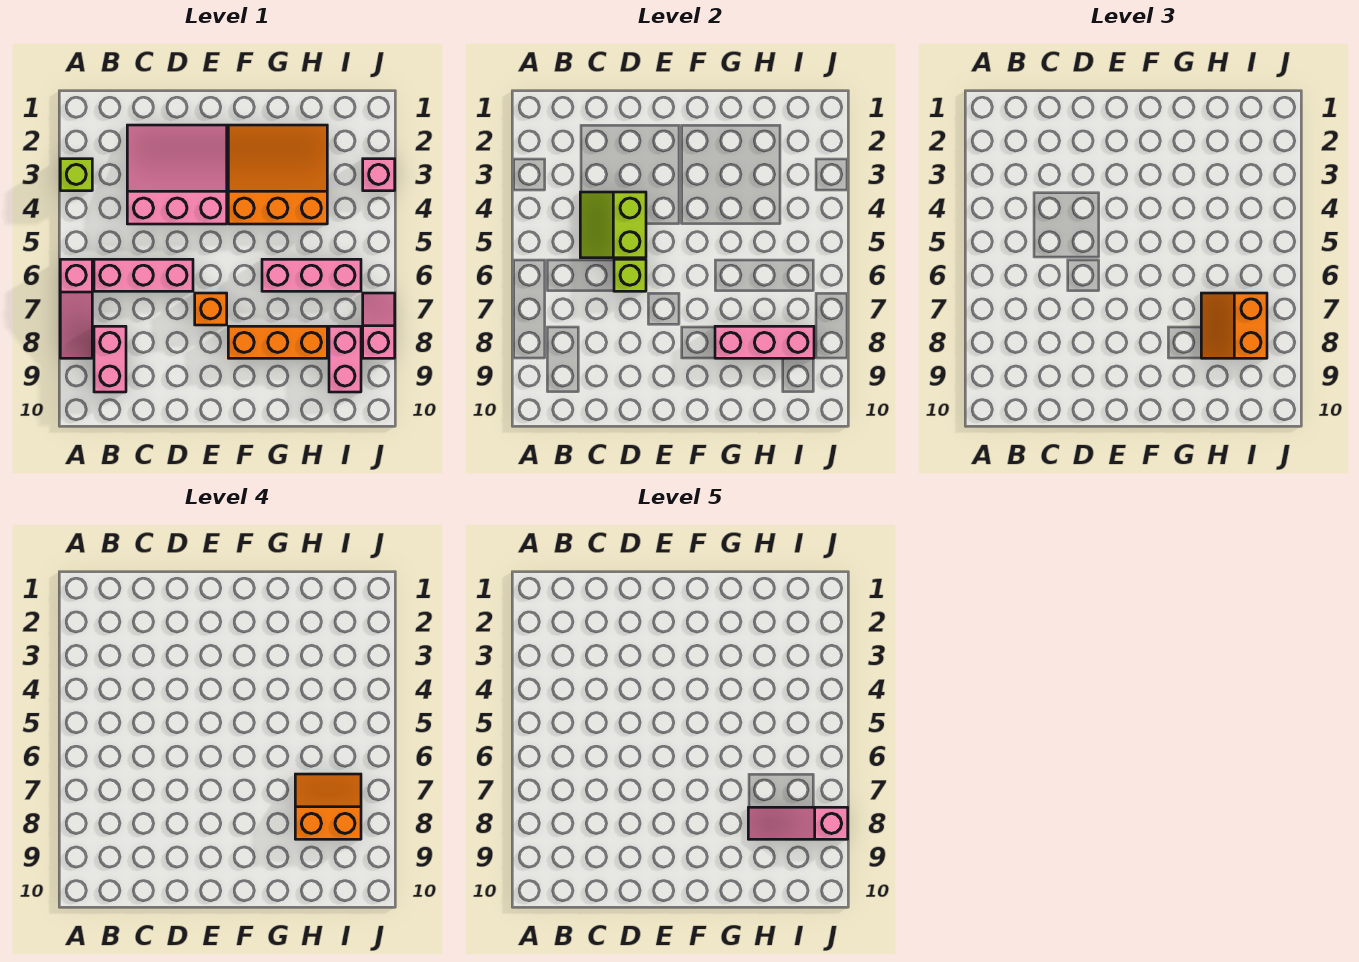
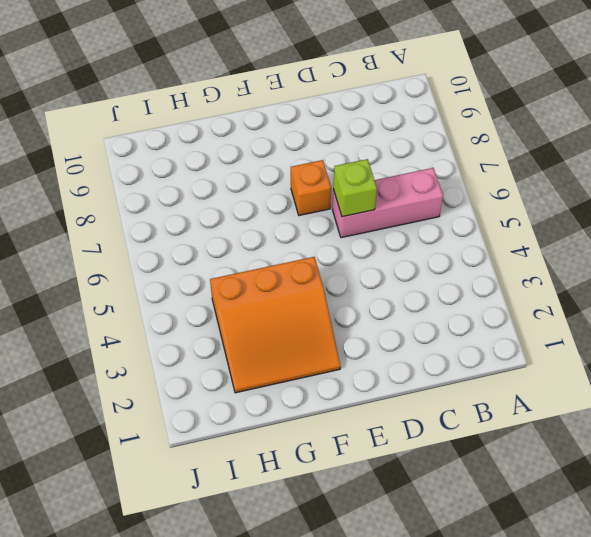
none -> lime brick A3 level 1
none -> pink slope A6:A8 level 1 top 6
none -> pink brick B8:B9 level 1

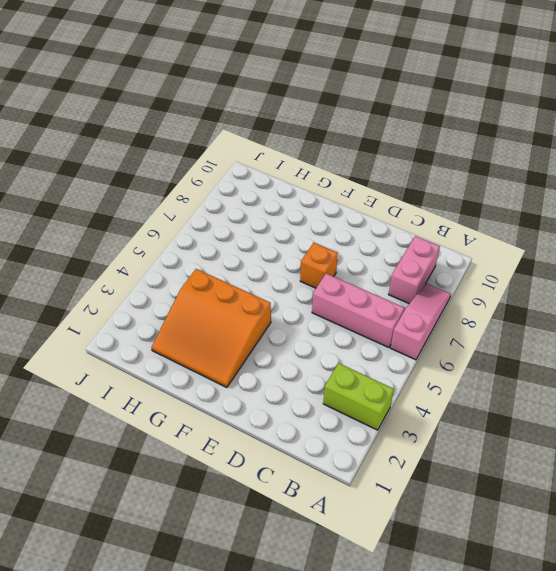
lime brick A3:B3 level 1 -> lime brick A3 level 1
none -> pink slope C2:E4 level 1 top 4
none -> orange brick F8:H8 level 1
none -> pink brick G6:I6 level 1

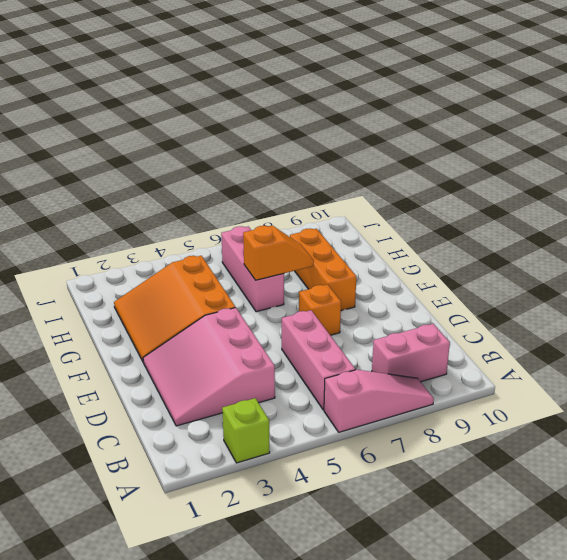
orange slope G6:G7 level 2 top 6 -> none
none -> pink brick I8:I9 level 1
none -> pink brick J3 level 1
none -> pink slope J7:J8 level 1 top 8

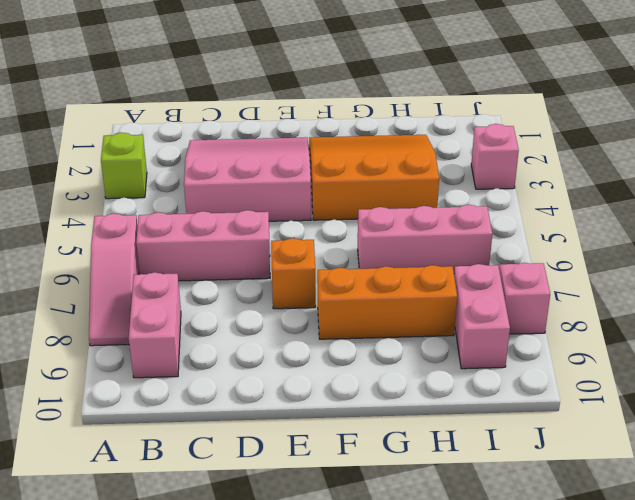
none -> lime slope C4:D5 level 2 top D
none -> lime brick D6 level 2
none -> pink brick G8:I8 level 2

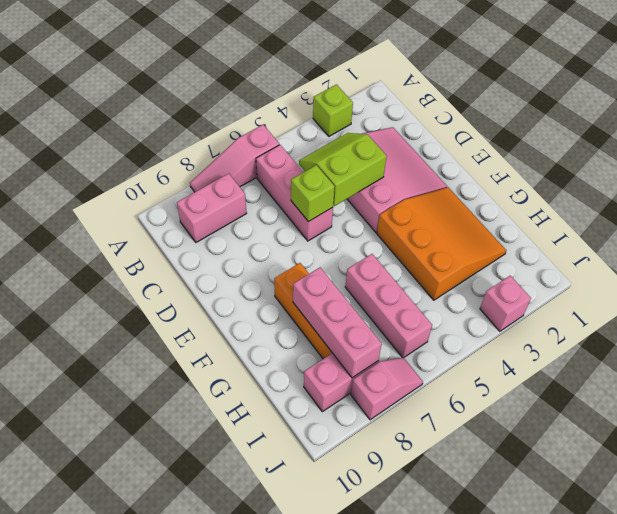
none -> orange brick E7 level 1
none -> orange slope H7:I8 level 3 top I
none -> orange slope H7:I8 level 4 top 8

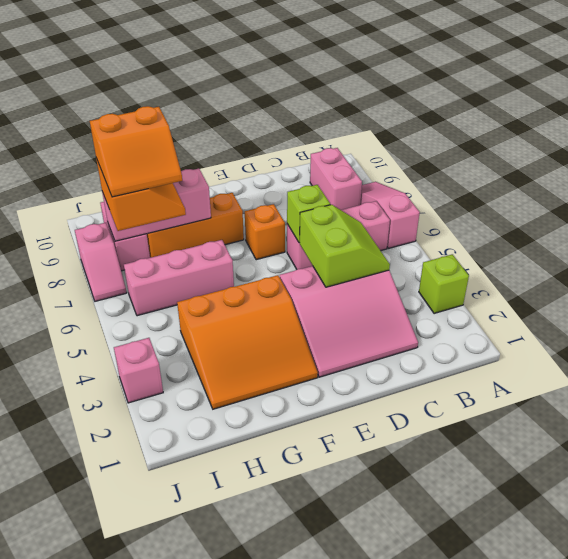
none -> pink slope H8:J8 level 5 top J

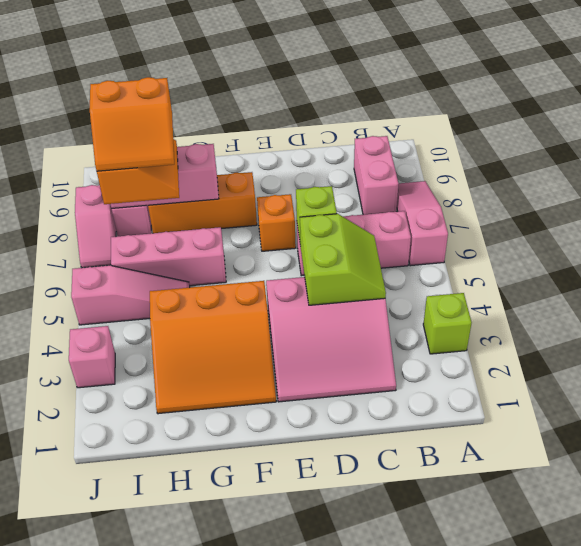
pink slope H5:J5 level 1 top J -> pink slope H8:J8 level 5 top J

